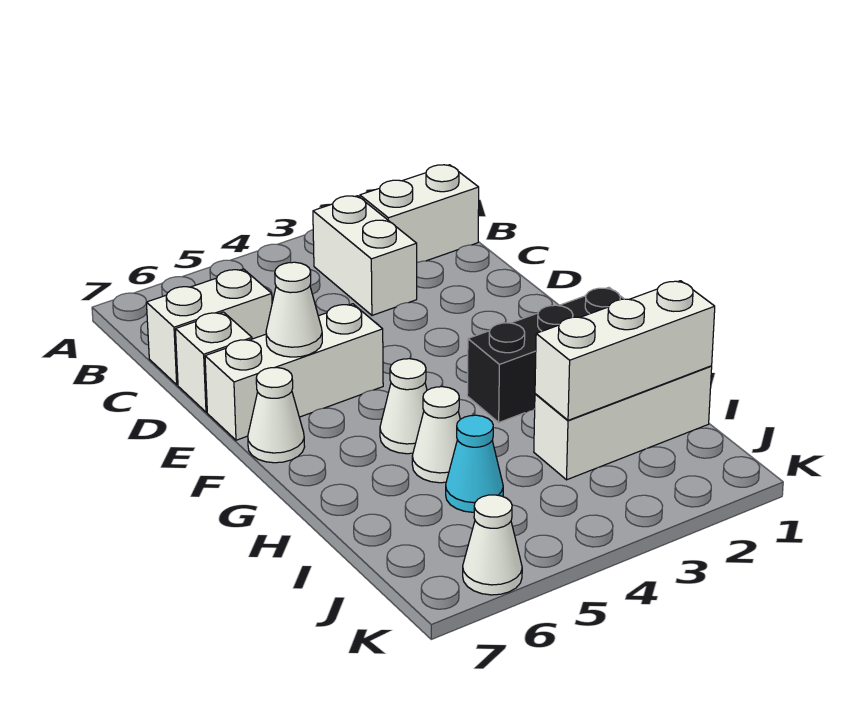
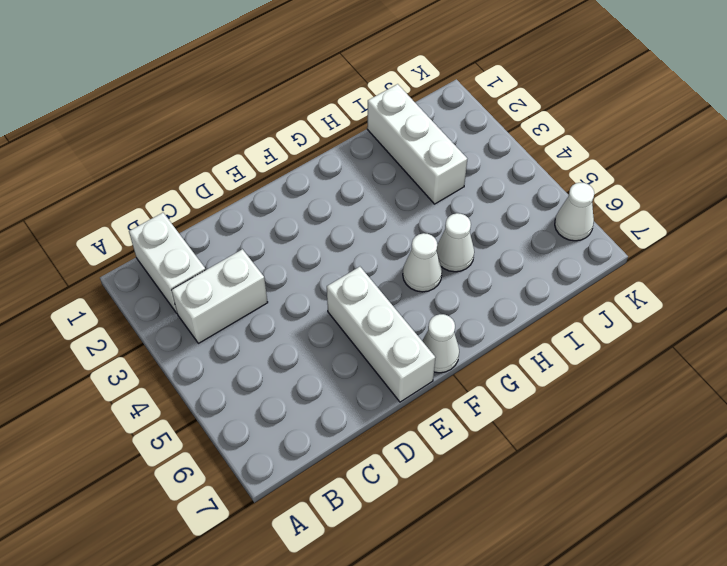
none -> white brick C6:C7 level 1
none -> white brick D7 level 1
none -> black brick G1:G3 level 1

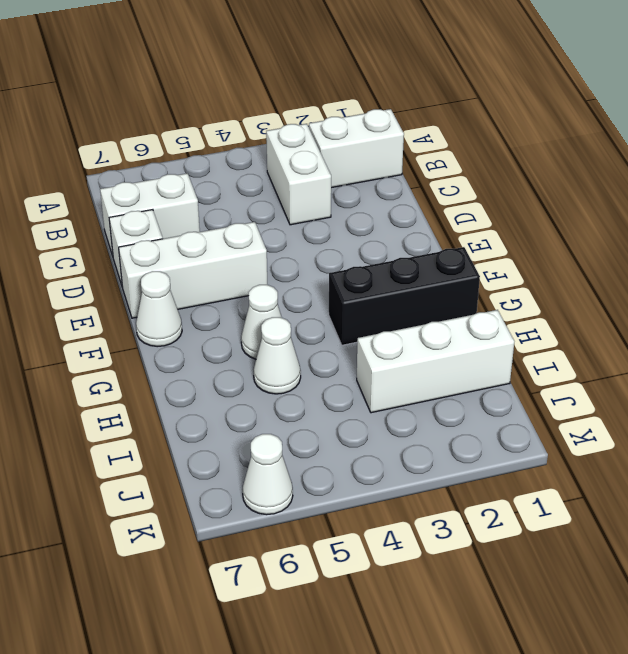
none -> cyan cone I5 level 1
none -> white cone E6 level 2
none -> white brick I1:I3 level 2

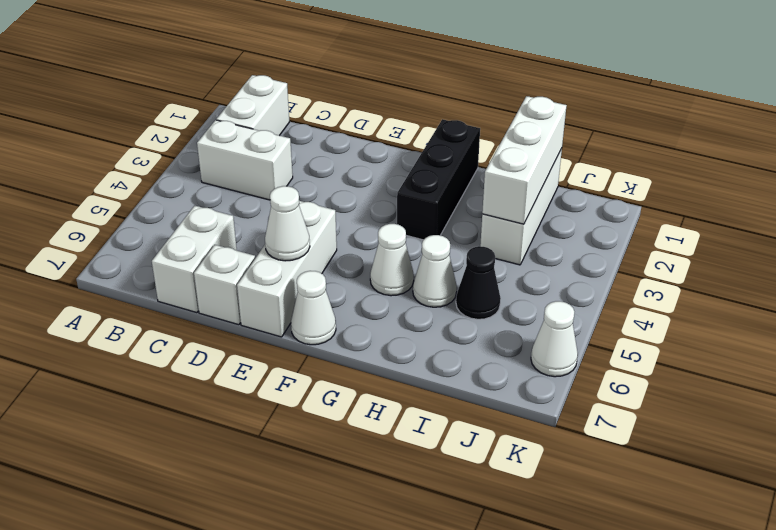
black cone I5 level 1 -> cyan cone I5 level 1

